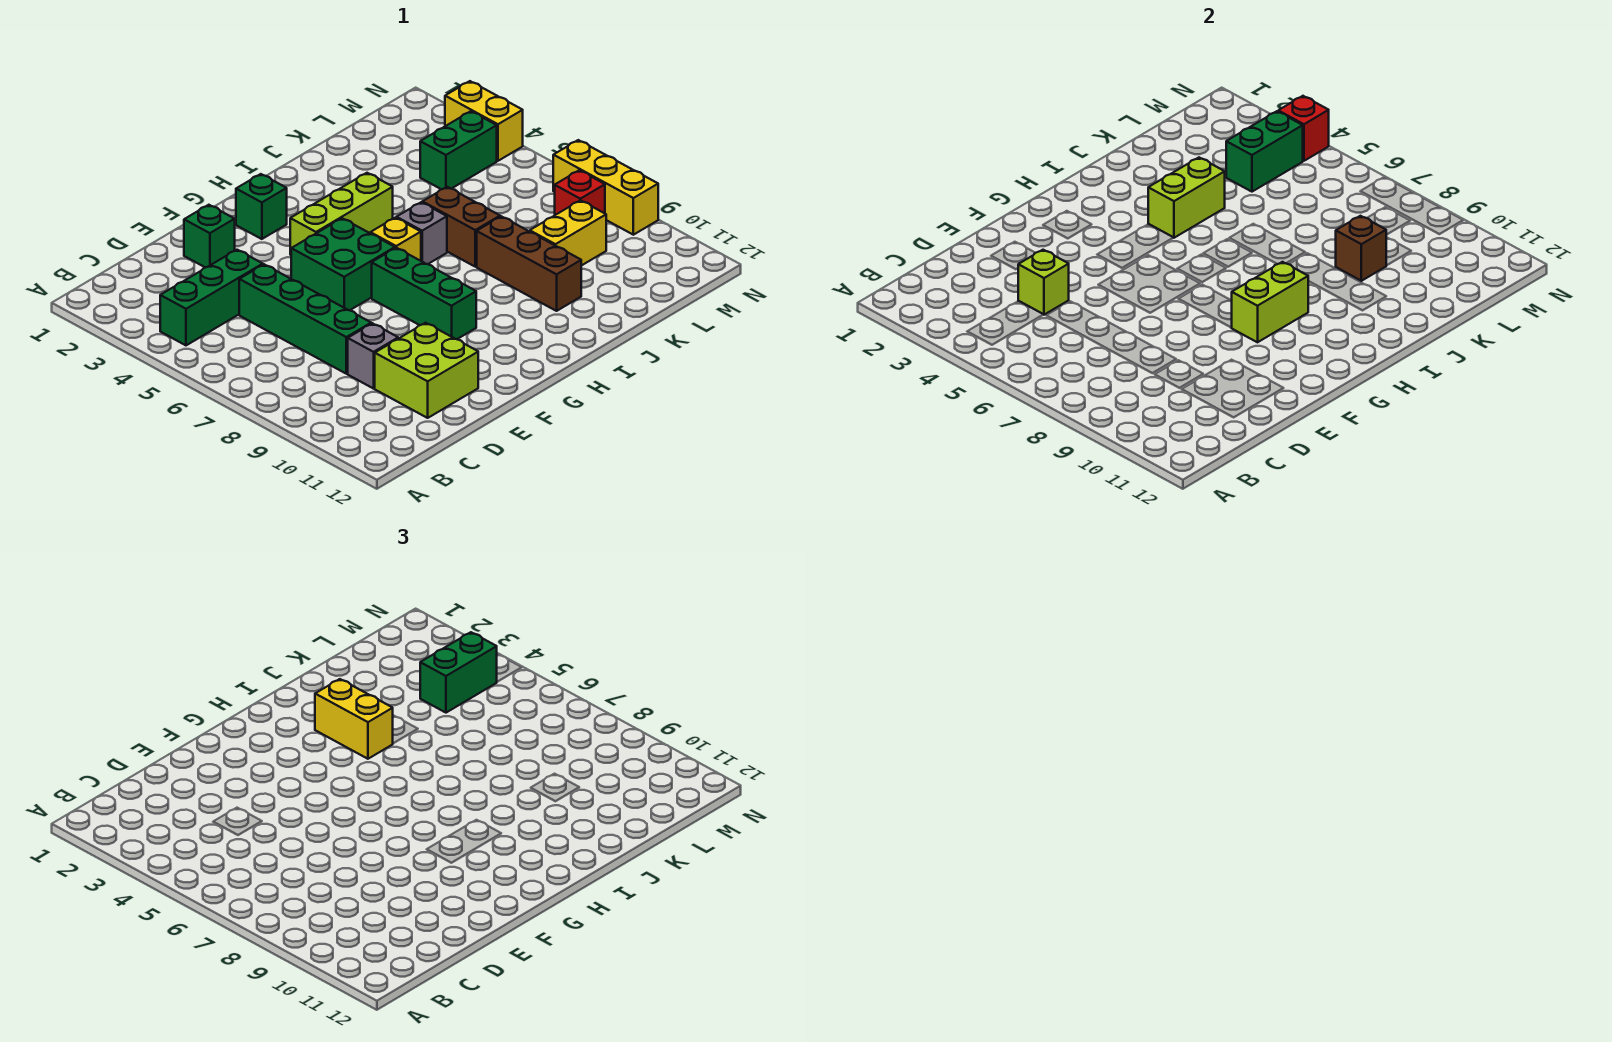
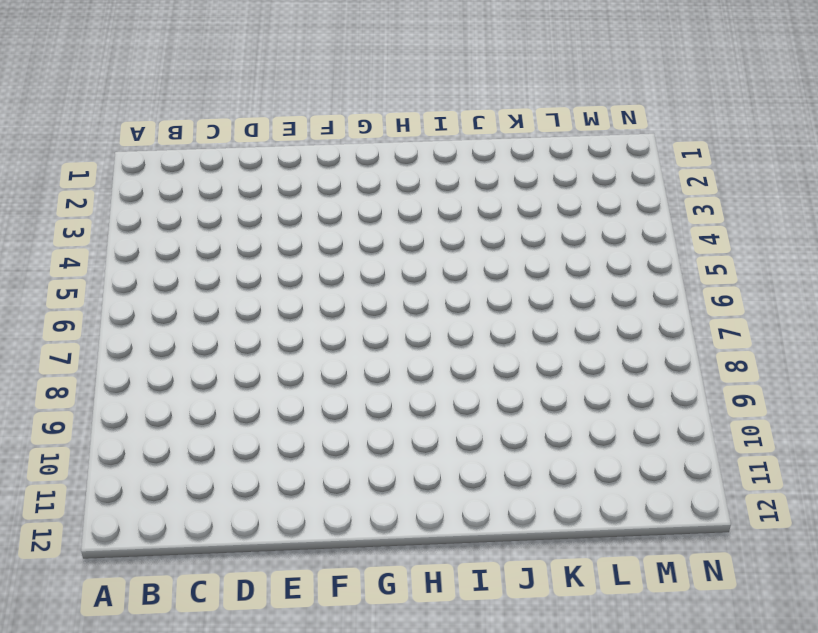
none -> green brick B4:D4 level 1
none -> green brick D5:D8 level 1
none -> grey brick D9 level 1

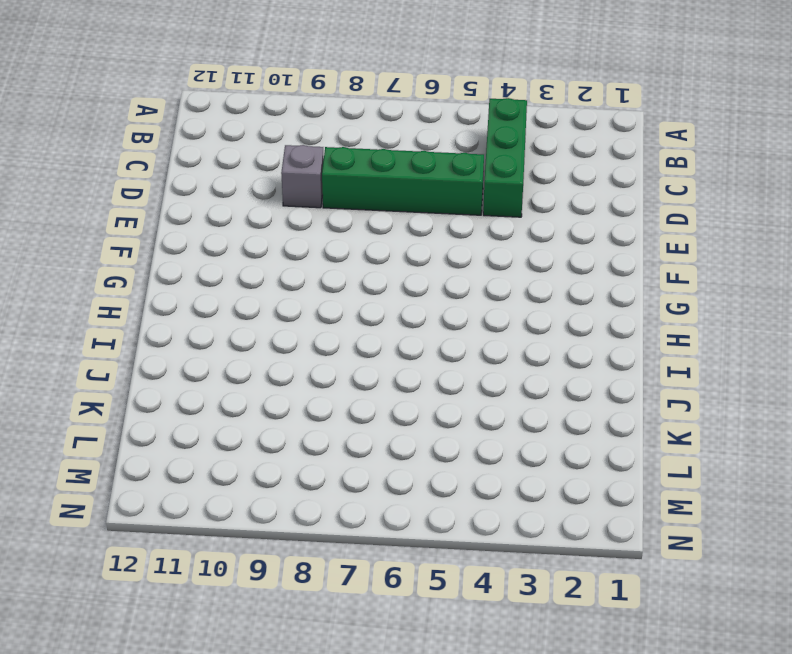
none -> lime brick D10:E11 level 1
none -> green brick E2 level 1
none -> green brick F5:G6 level 1

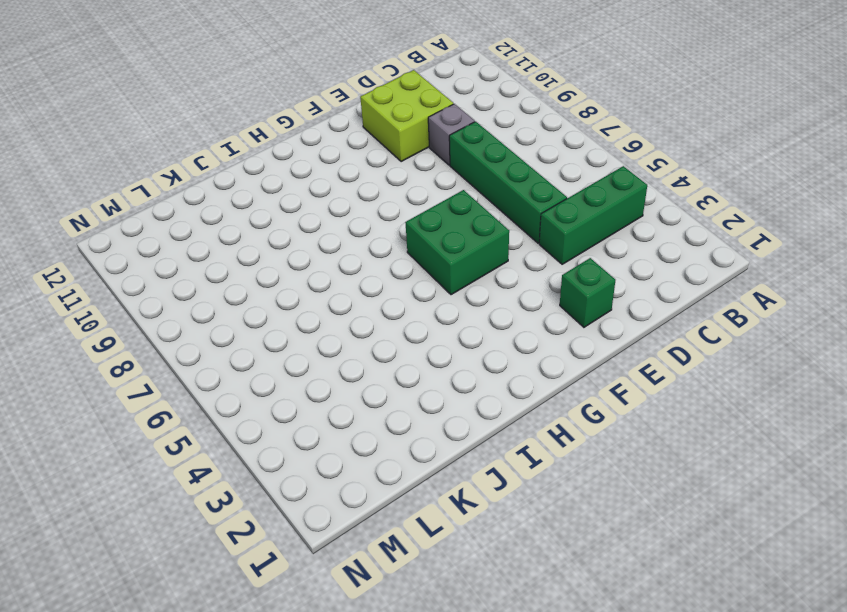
none -> green brick G2 level 1
none -> lime brick G4:I4 level 1
none -> green brick G7:G9 level 1

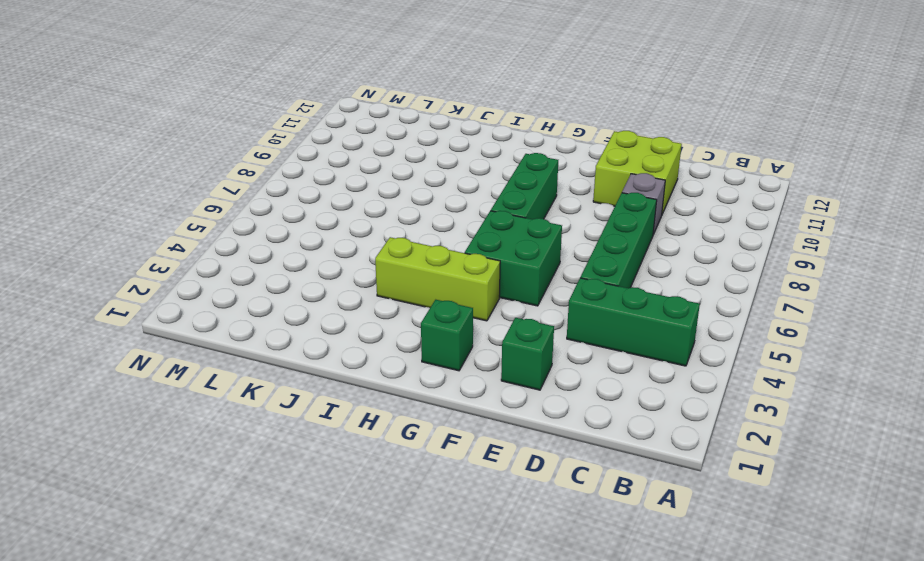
none -> yellow brick H6 level 1
none -> grey brick I6 level 1
none -> brown brick J6:J7 level 1

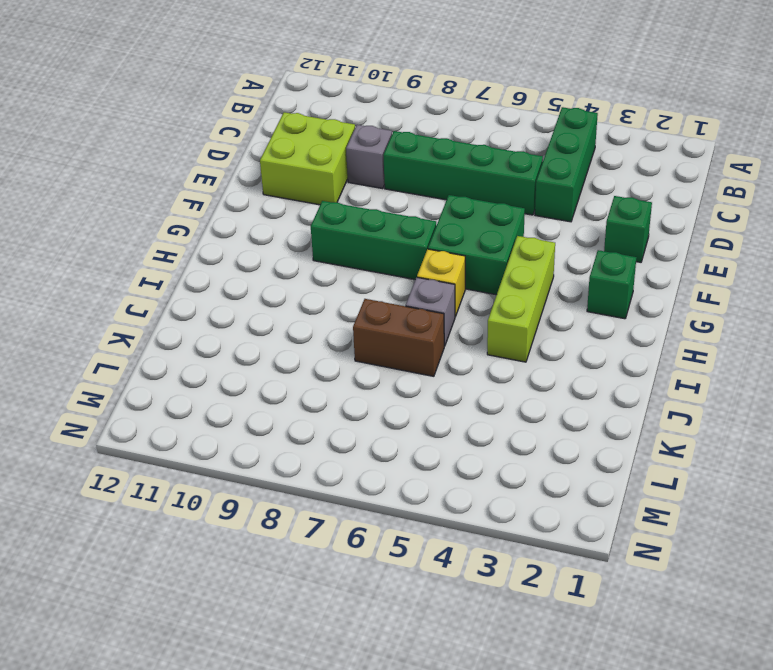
none -> brown brick J8:J10 level 1
none -> yellow brick K9:L9 level 1
none -> green brick L4:M4 level 1

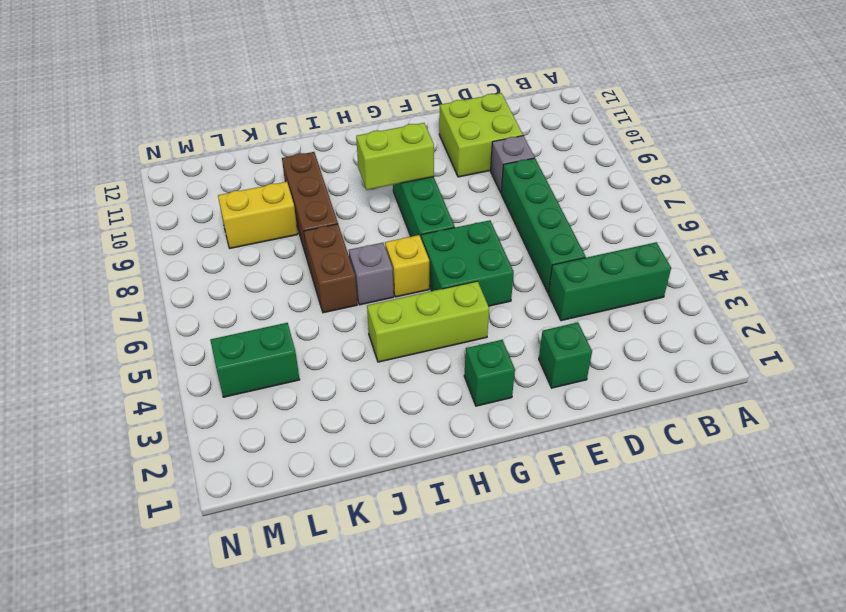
none -> red brick M8 level 1
none -> yellow brick N3:N4 level 1
none -> yellow brick N7:N9 level 1

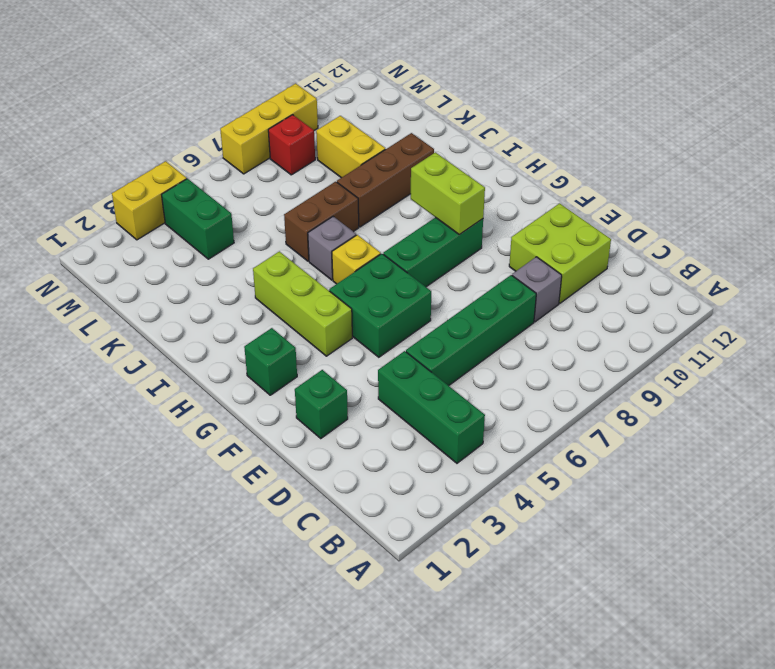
none -> lime brick D4 level 2
none -> lime brick I4:J4 level 2
none -> brown brick K9 level 2

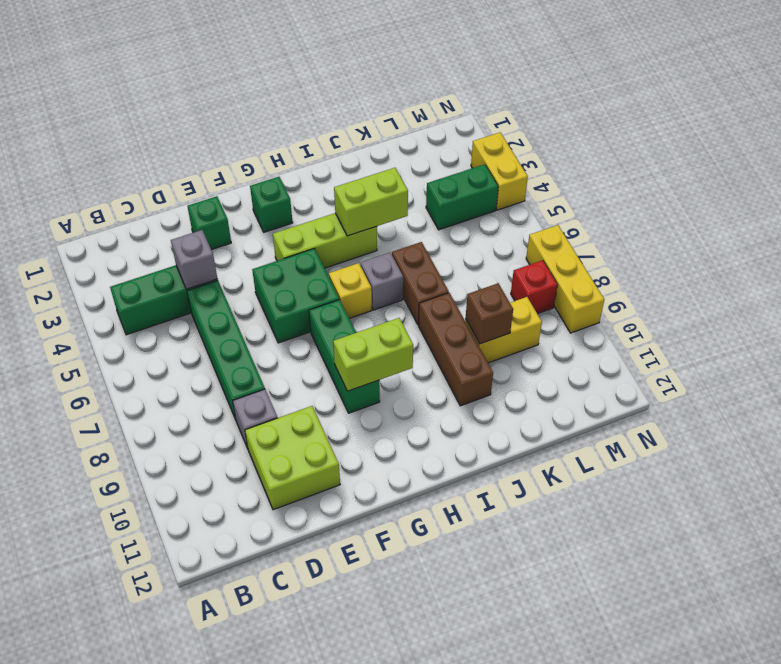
grey brick D4 level 2 -> lime brick D4 level 2
none -> green brick L4:M4 level 2
none -> red brick N4 level 2
none -> yellow brick I3:I4 level 3

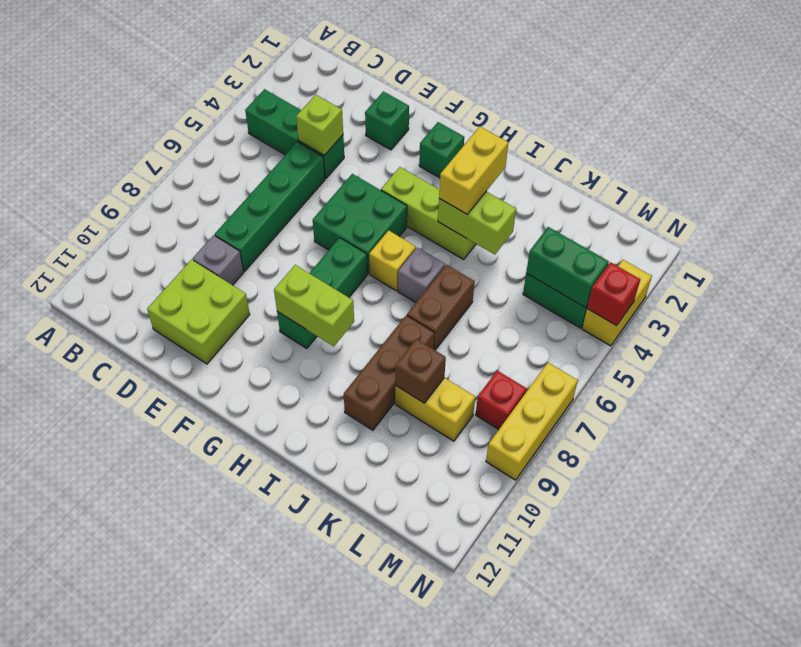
none -> green brick L4:M4 level 3

